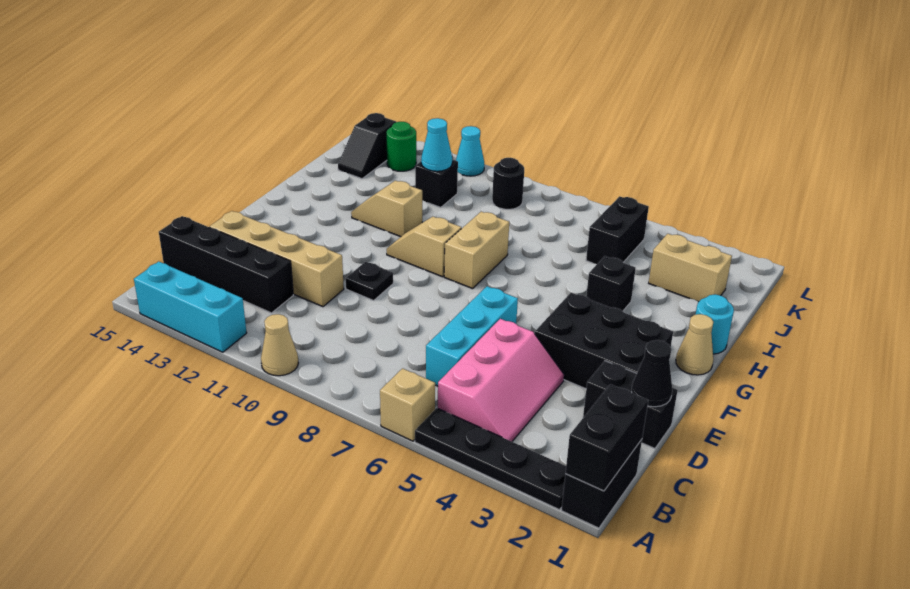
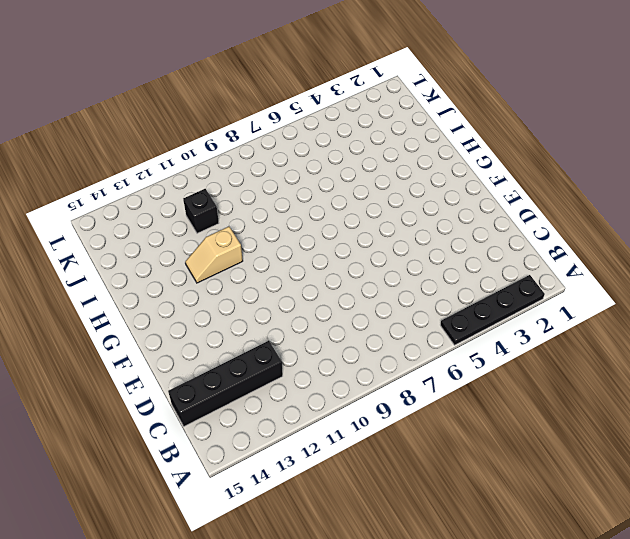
none -> black brick A1:B1 level 1
none -> tan brick A6 level 1
none -> tan cone A10 level 1

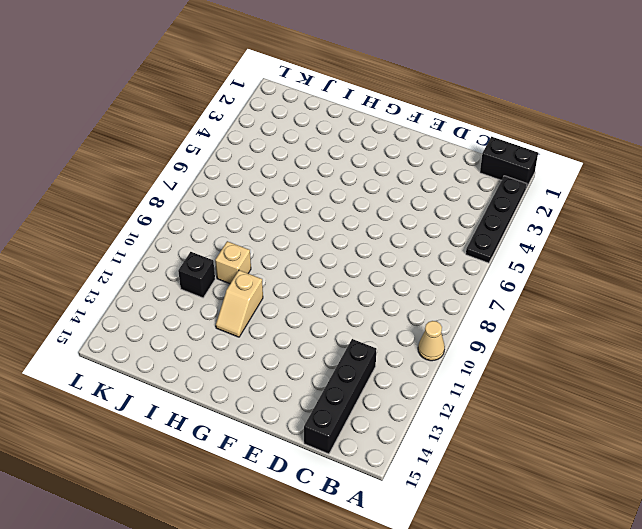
tan brick I10 level 1 -> tan brick A6 level 1
none -> cyan brick A12:A14 level 1
none -> pink slope B4:D5 level 1 top 5
none -> cyan brick C6:E6 level 1

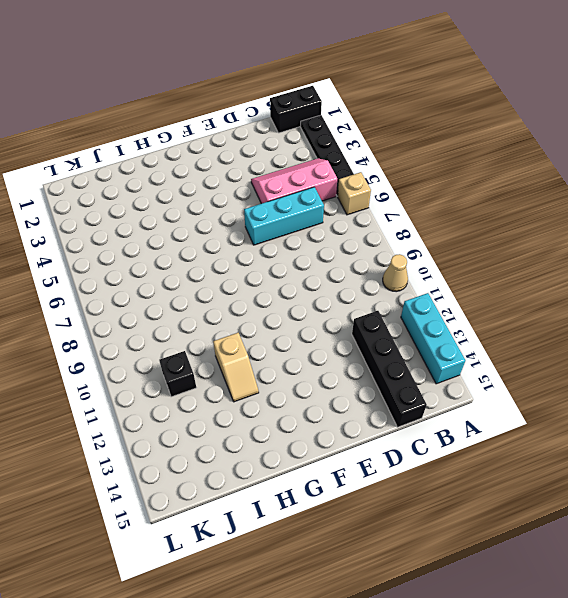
none -> black brick D1:D2 level 1
none -> tan brick D11:D14 level 1
none -> black brick E2:F4 level 1

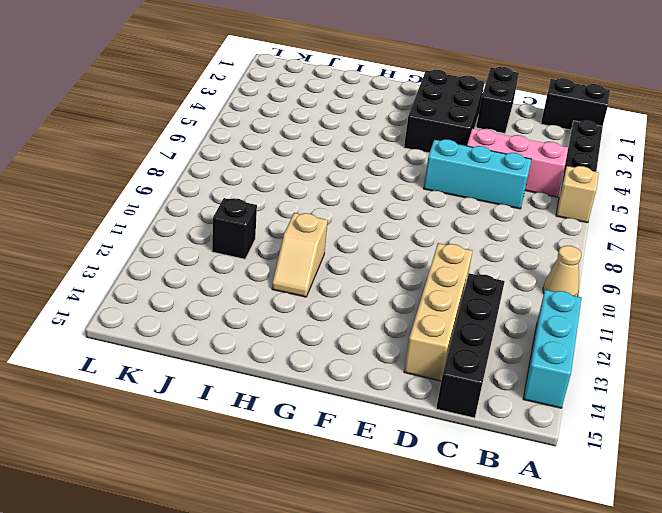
none -> black plate E10 level 1
none -> tan cone G1 level 1
none -> tan brick G8:H8 level 1

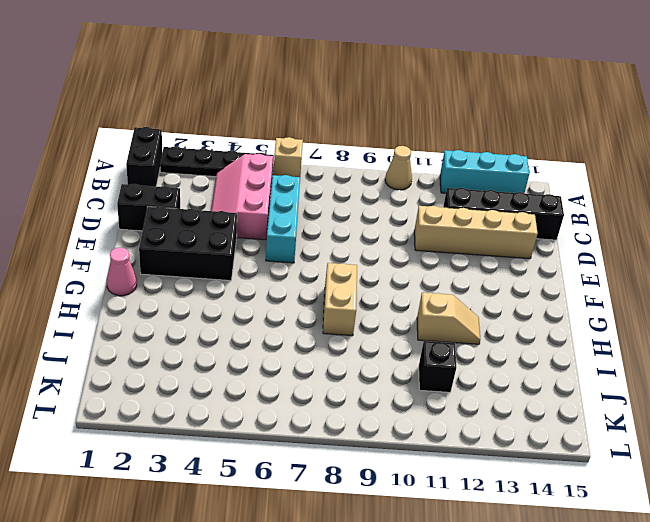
pink cone G1 level 1 -> tan cone G1 level 1
none -> black plate E10 level 1
none -> tan slope G9:G10 level 1 top 9
none -> cyan round brick H1 level 1

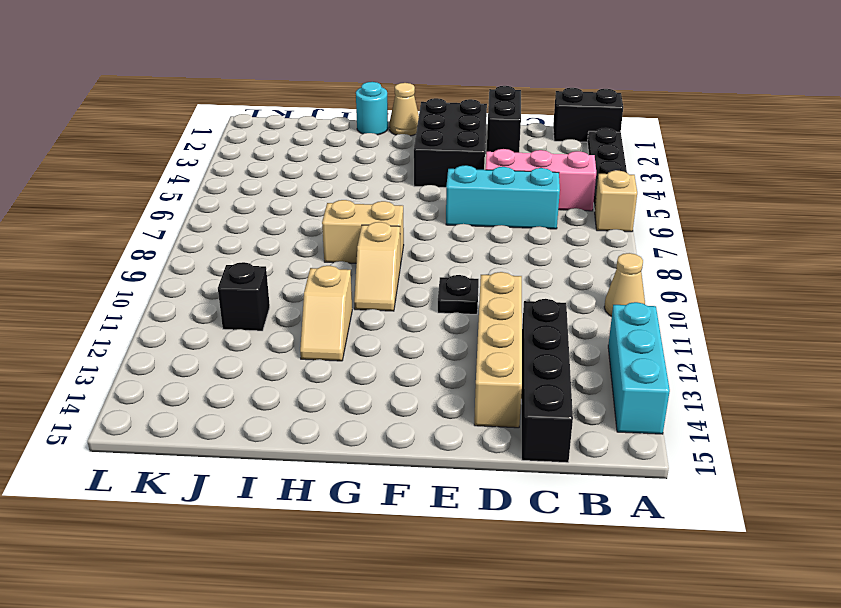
none -> black brick H4 level 1
none -> tan brick J2:J3 level 1
none -> black brick J5:K5 level 1

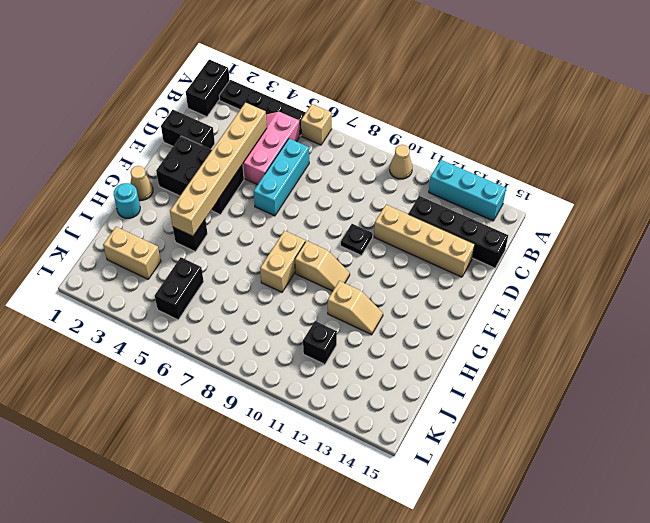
tan brick C4:H4 level 2 -> none
none -> black slope J14:K14 level 1 top K
none -> black round brick K9 level 1
none -> green round brick K13 level 1

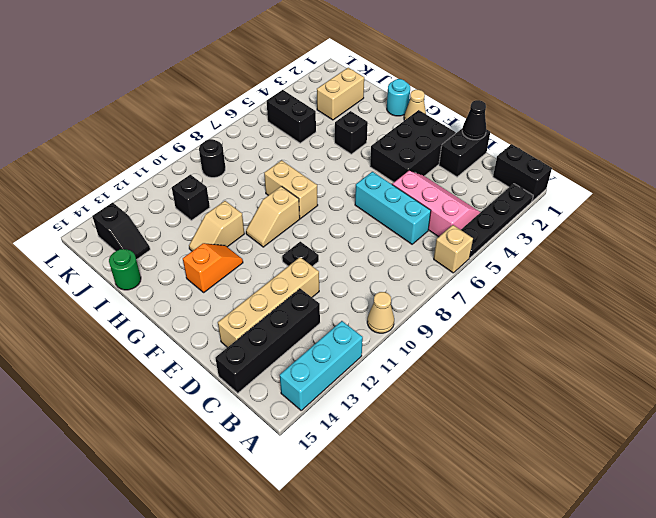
orange slope G12:G13 level 1 top 13 -> none
green round brick I15 level 1 -> green round brick K13 level 1
none -> cyan cone L11 level 1
none -> black brick A1:B1 level 2
none -> cyan cone J11 level 2

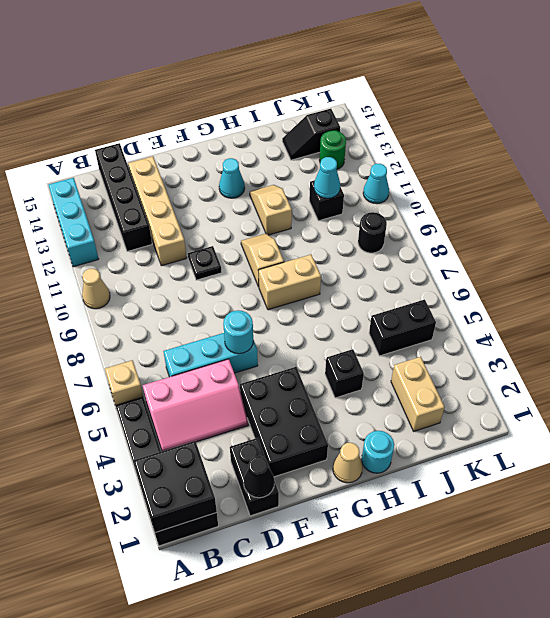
black brick A1:B2 level 2 -> black brick A1:B1 level 2
cyan round brick E6 level 2 -> none
cyan cone G13 level 1 -> none

